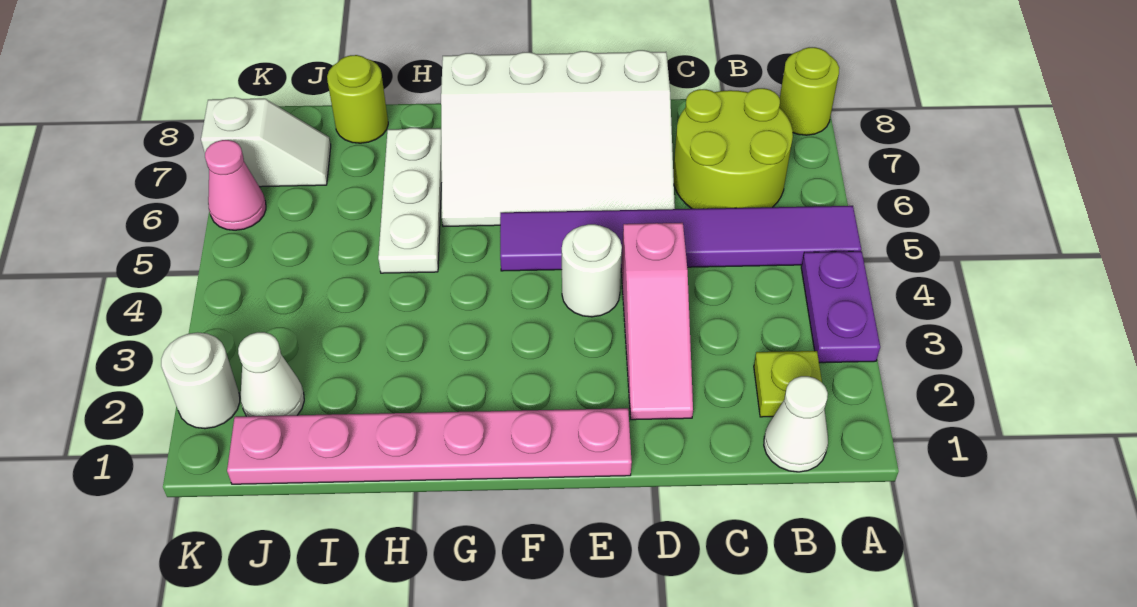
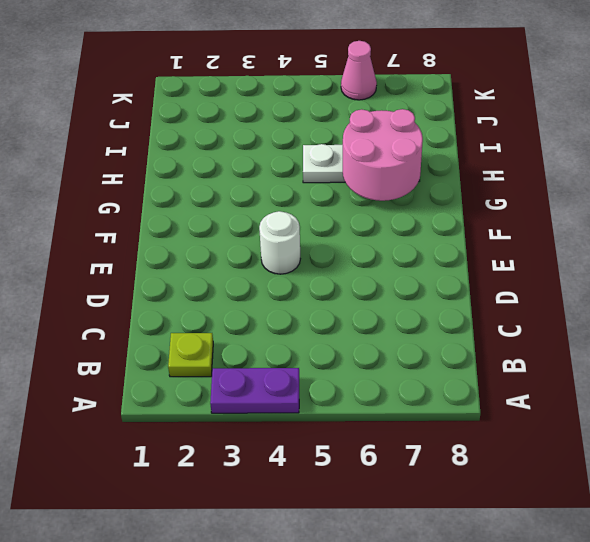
pink round brick G6:H7 level 2 -> none
none -> purple tile A5:F5 level 1
none -> lime round brick A8 level 1
none -> white cone B1 level 1

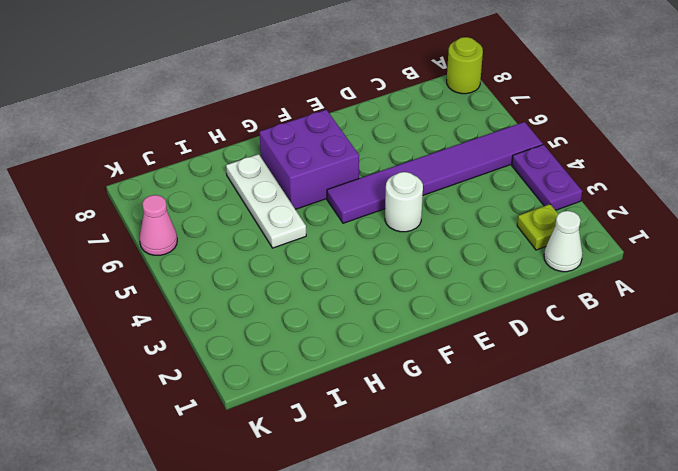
purple brick F6:G7 level 1 -> white slope D6:G8 level 1 top 8
none -> lime round brick B6:C7 level 1
none -> pink slope D2:D4 level 1 top 4
none -> pink plate E1:J1 level 1

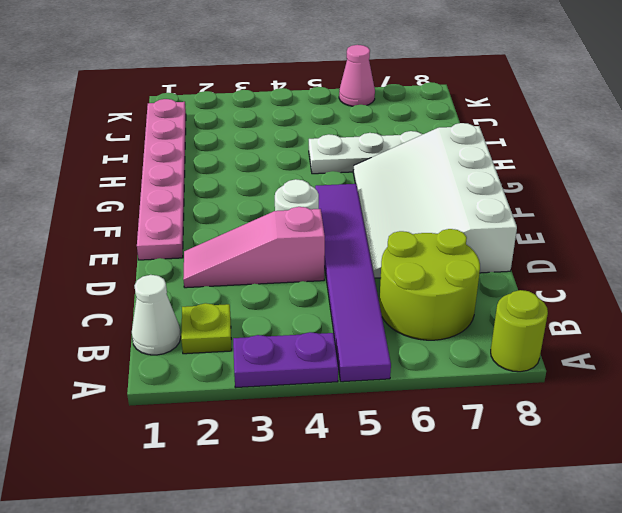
none -> lime round brick I8 level 1
none -> white cone J2 level 1
none -> white slope J7:K7 level 1 top K

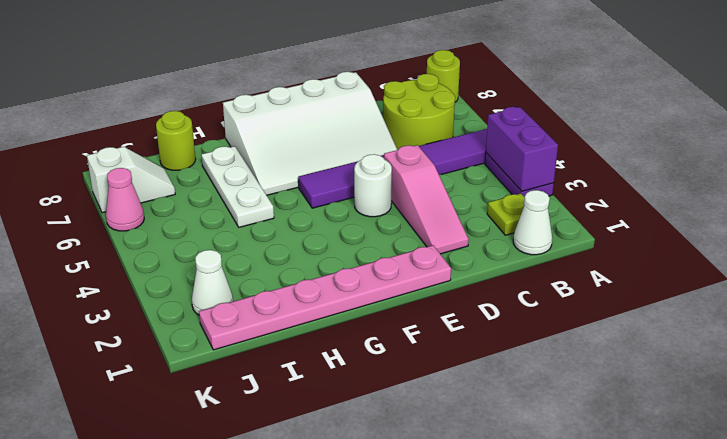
purple brick A3:A4 level 2 -> none
none -> white round brick K2 level 1

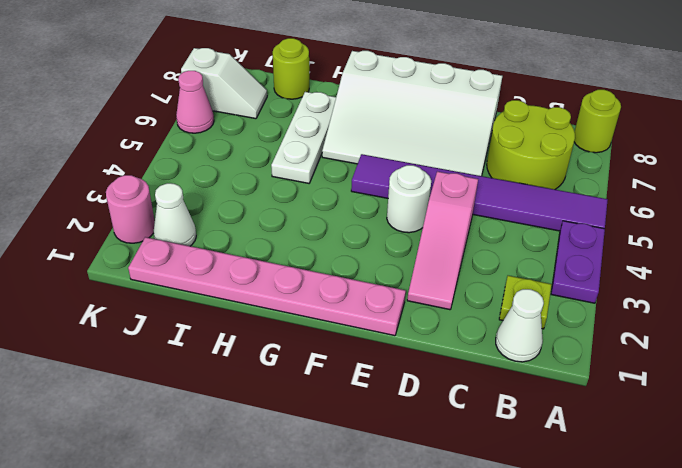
pink round brick K2 level 1 -> white round brick K2 level 1

